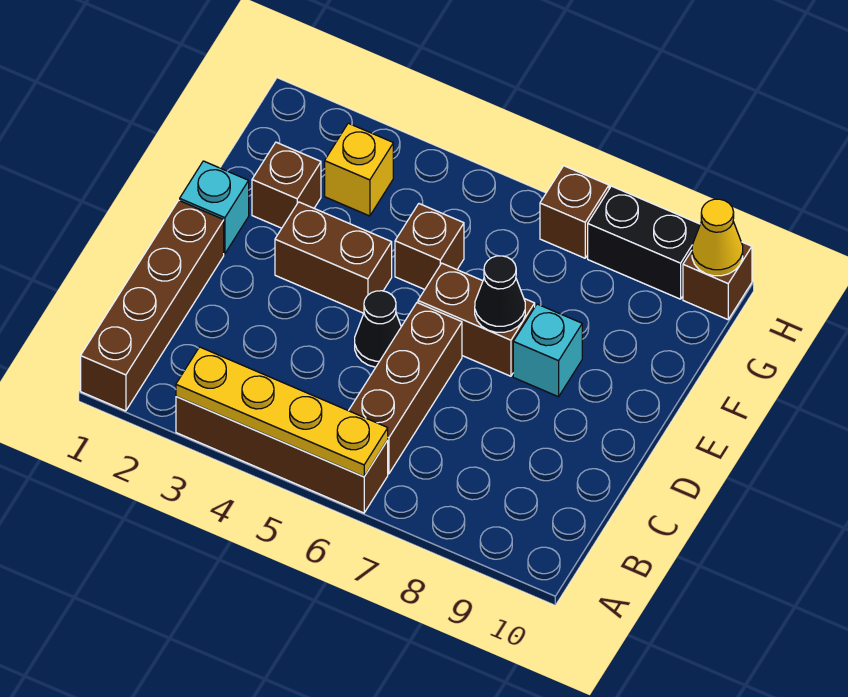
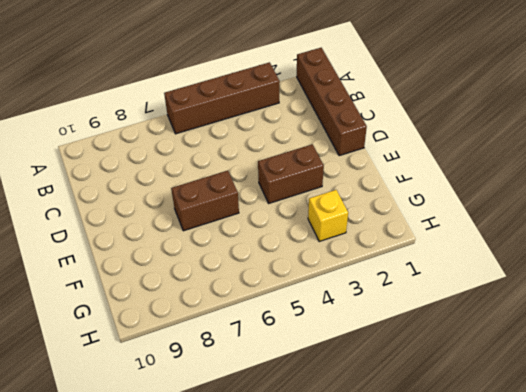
none -> brown brick B6:D6 level 1
none -> black cone D5 level 1
none -> cyan brick E1 level 1

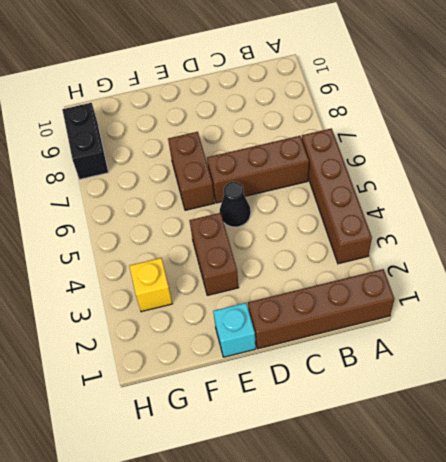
none -> cyan brick E8 level 1
none -> brown brick F2 level 1
none -> brown brick F5 level 1

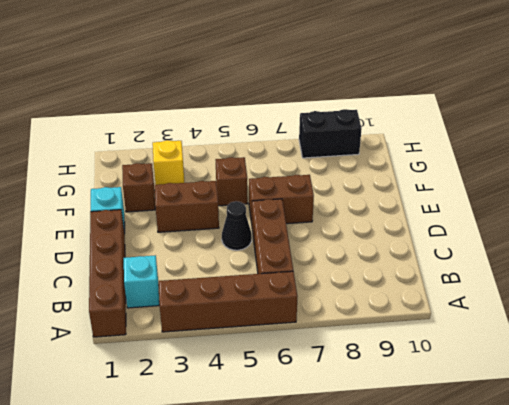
cyan brick B2 level 1 -> cyan brick E8 level 1
none -> brown brick H7 level 1
none -> brown brick H10 level 1
none -> yellow plate A3:A6 level 2

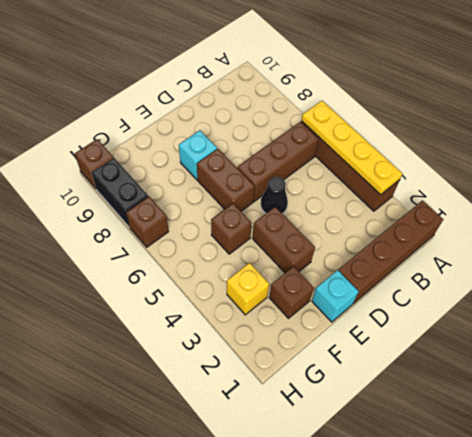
none -> black cone E7 level 2
none -> yellow cone H10 level 2

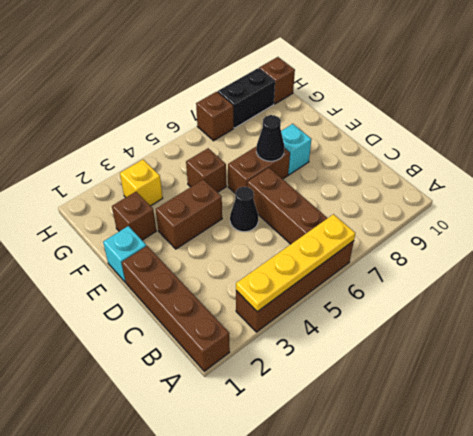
none -> yellow cone H10 level 2

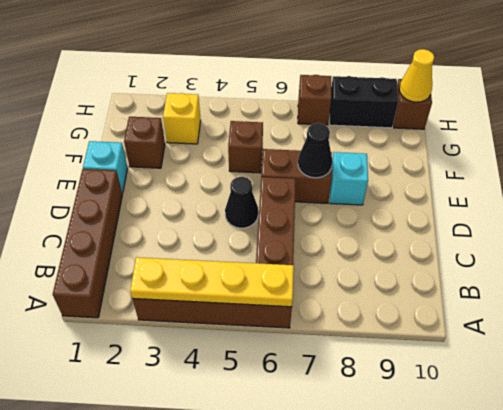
none -> brown brick E3:E4 level 1

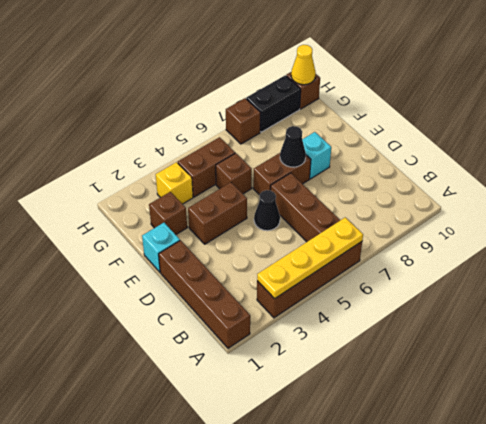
brown brick G4:G5 level 1 -> none

